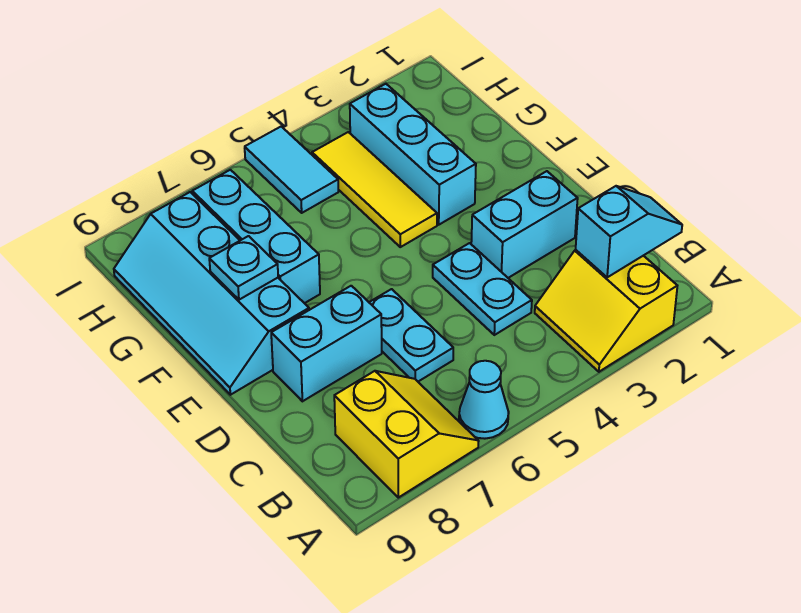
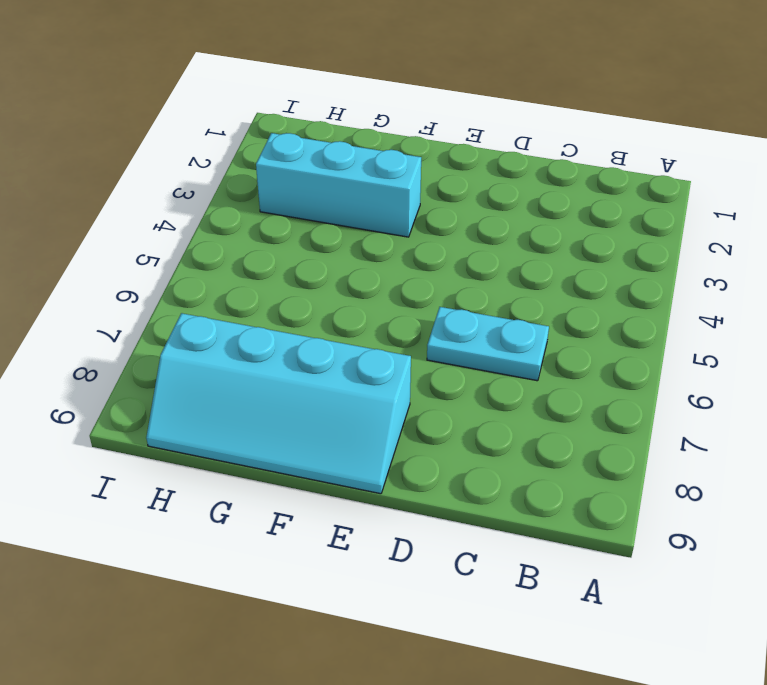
none -> yellow slope A2:B3 level 1 top 2
none -> cyan cone A6 level 1
none -> yellow slope A7:B8 level 1 top 8

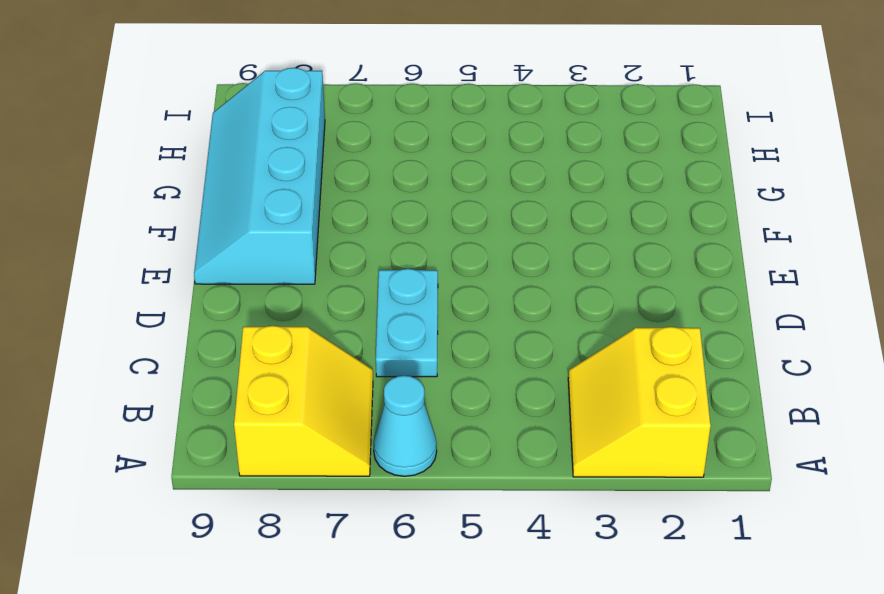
none -> cyan plate C4:D4 level 1
none -> cyan brick D2:D3 level 1
none -> cyan brick D7:D8 level 1

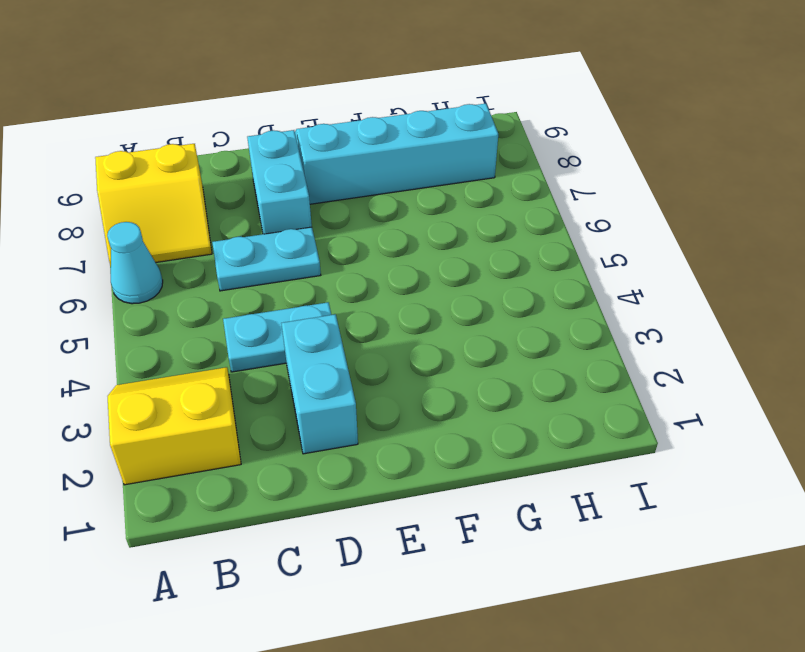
none -> cyan brick F3:H3 level 1
none -> yellow tile F4:H4 level 1
none -> cyan brick F7:H7 level 1

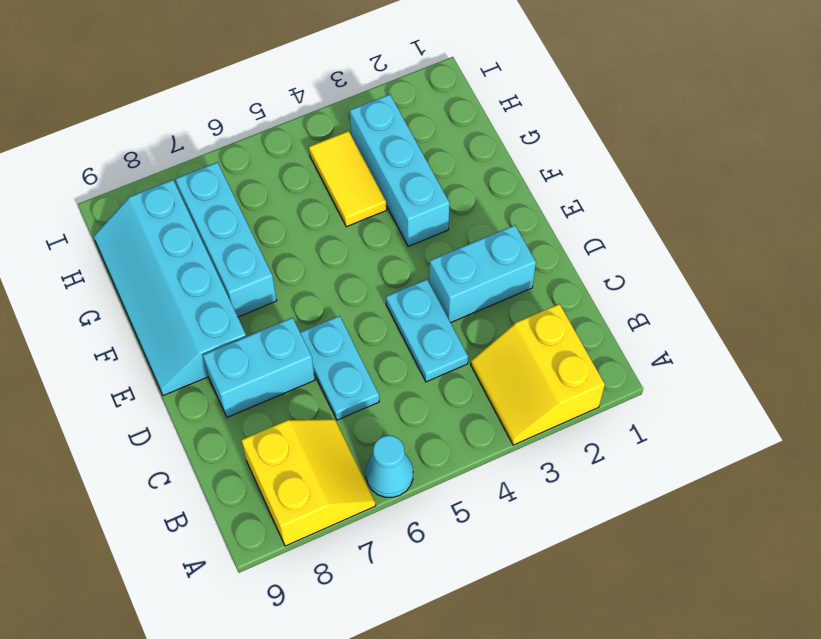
yellow tile G4:H4 level 1 -> yellow tile F4:H4 level 1
none -> cyan tile H5:I5 level 1
none -> cyan slope B1:B2 level 2 top 2
none -> cyan plate F8 level 2

